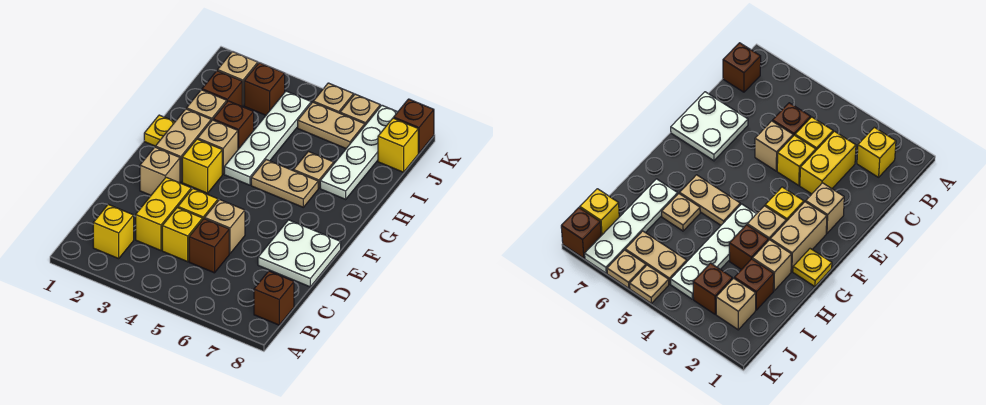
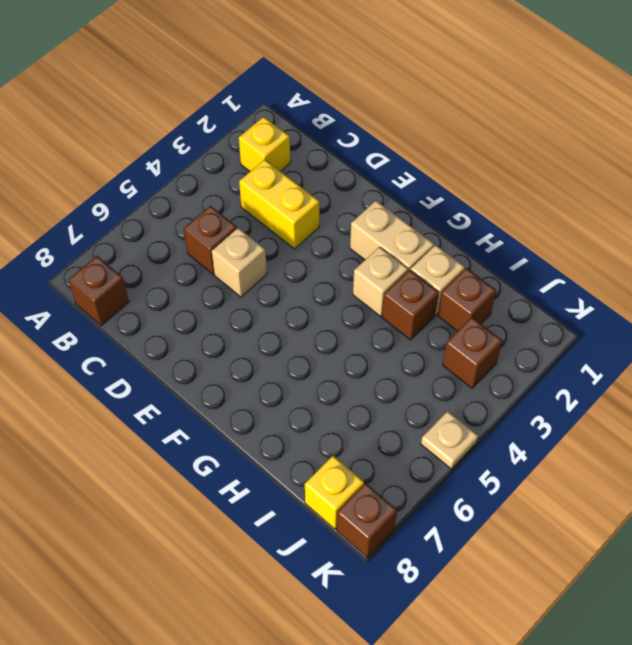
none -> yellow brick C4 level 1
none -> yellow brick D4 level 1
none -> white plate D7:E8 level 1

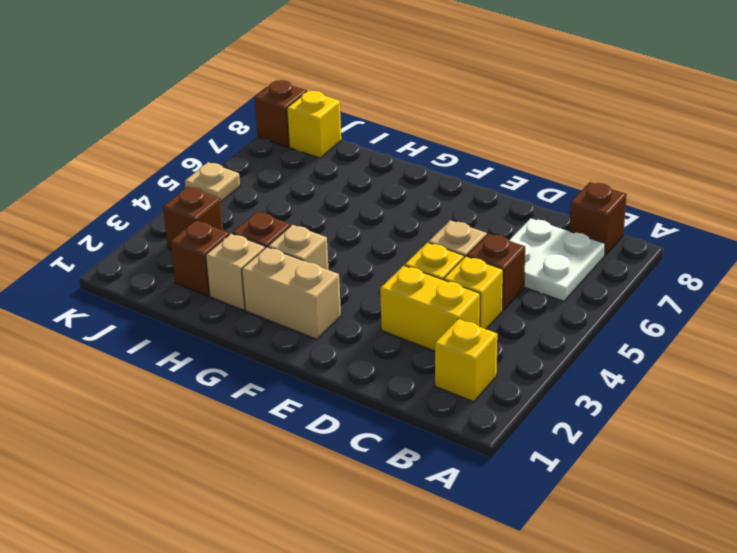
white plate B6:C7 level 1 -> white plate D7:E8 level 1
none -> tan brick E2 level 1
none -> yellow brick F3 level 1
none -> yellow plate G1 level 1

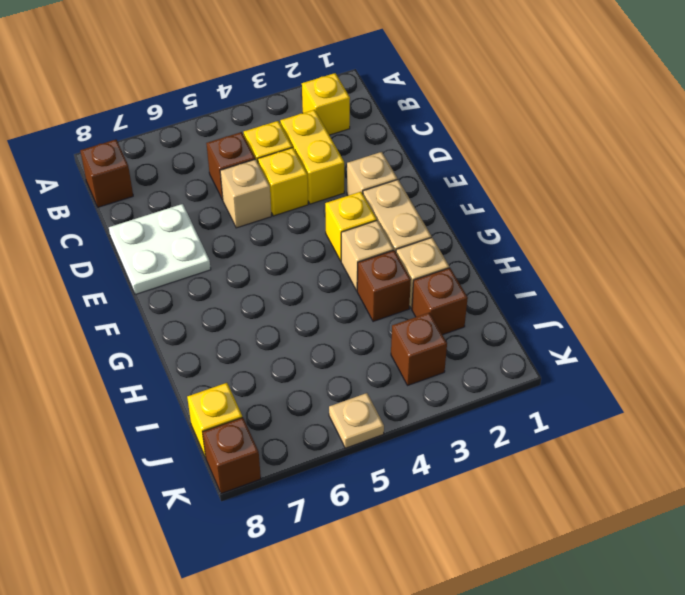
none -> yellow plate G1 level 1
none -> white plate G4:J4 level 1
none -> tan plate G5:G6 level 1

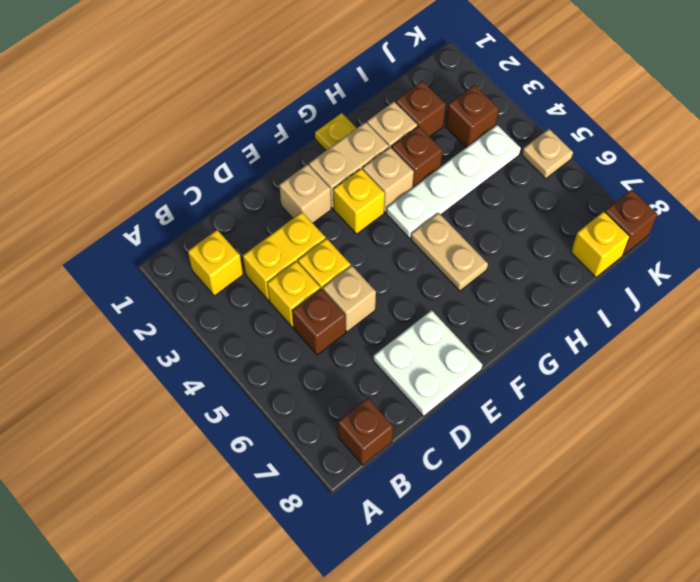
none -> tan plate H6 level 1
none -> white plate H7:K7 level 1
none -> tan brick J2 level 1

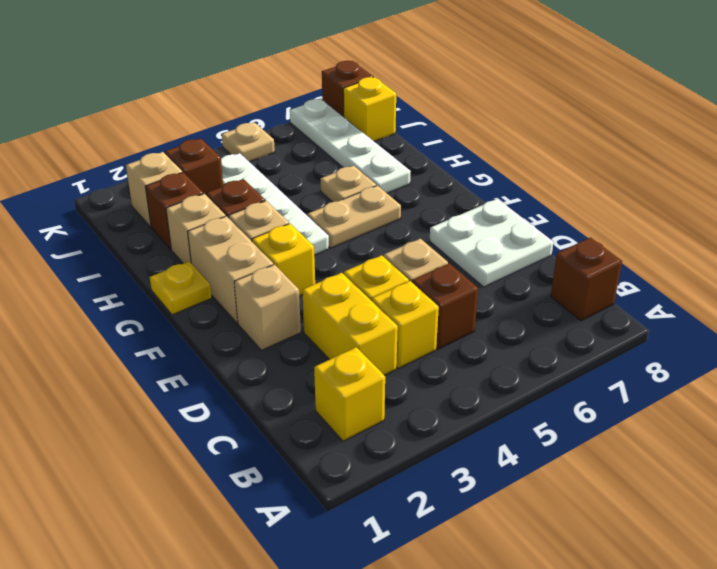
none -> tan plate J5:J6 level 1
none -> tan plate K6 level 1

